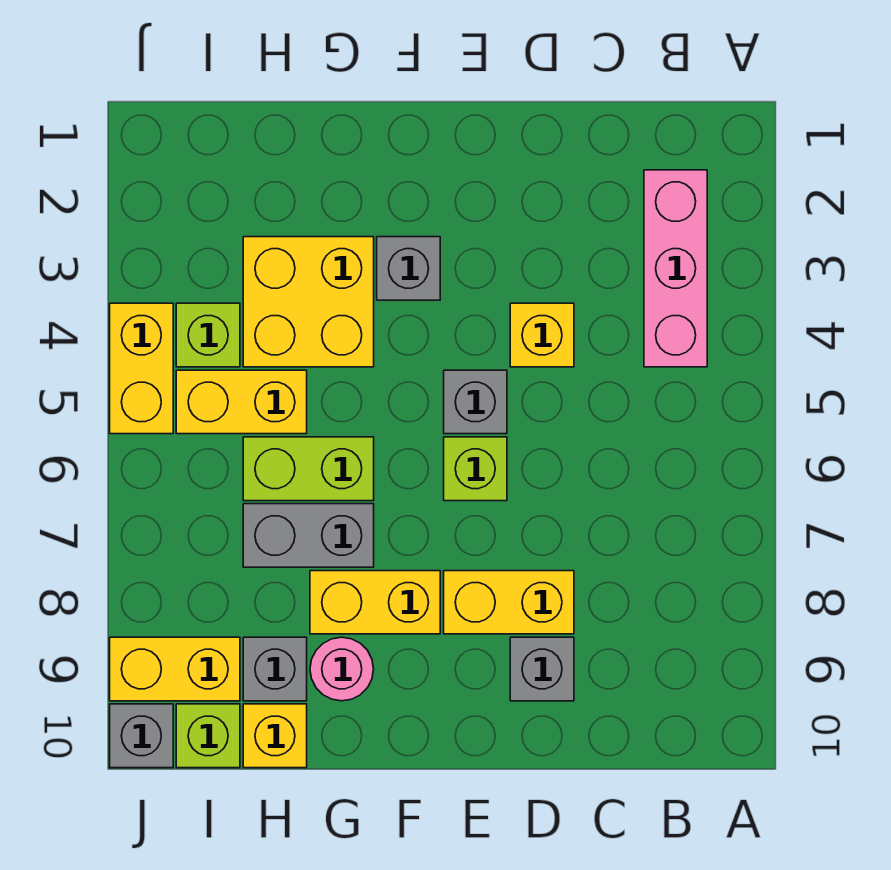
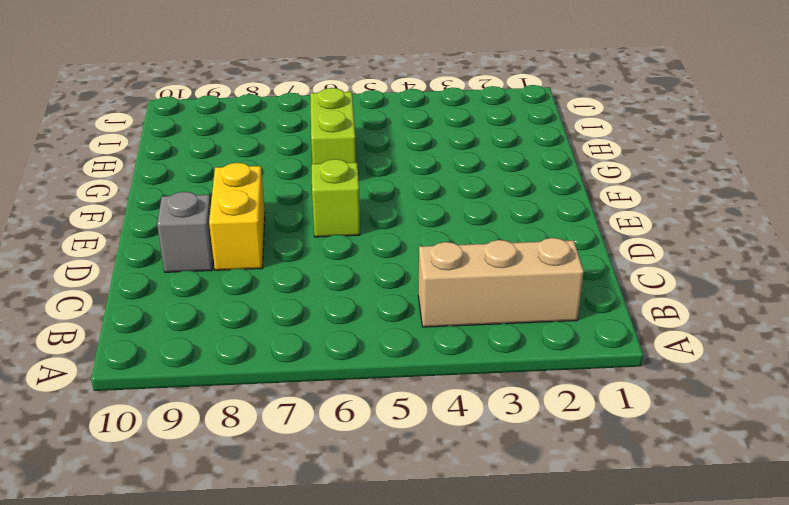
tan brick B2:B4 level 1 -> pink brick B2:B4 level 1
none -> yellow brick D4 level 1
none -> grey brick E5 level 1
none -> grey brick F3 level 1

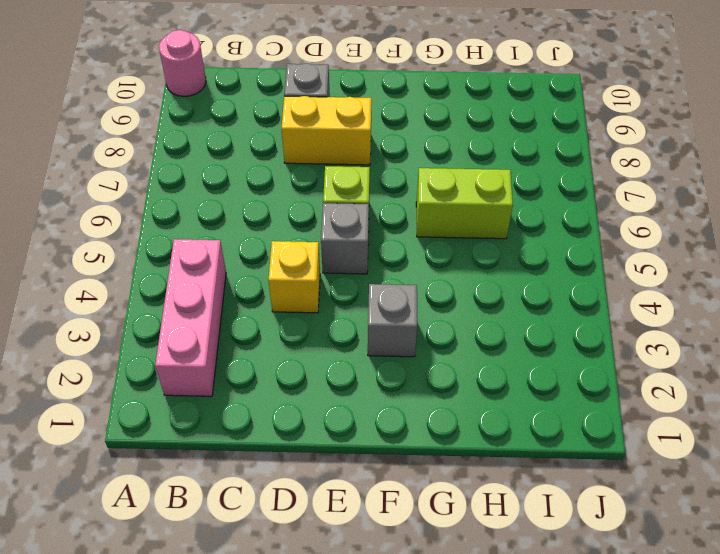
pink round brick A10 level 1 -> pink round brick G9 level 1
none -> yellow brick F8:G8 level 1
none -> yellow brick G3:H4 level 1
none -> grey brick G7:H7 level 1

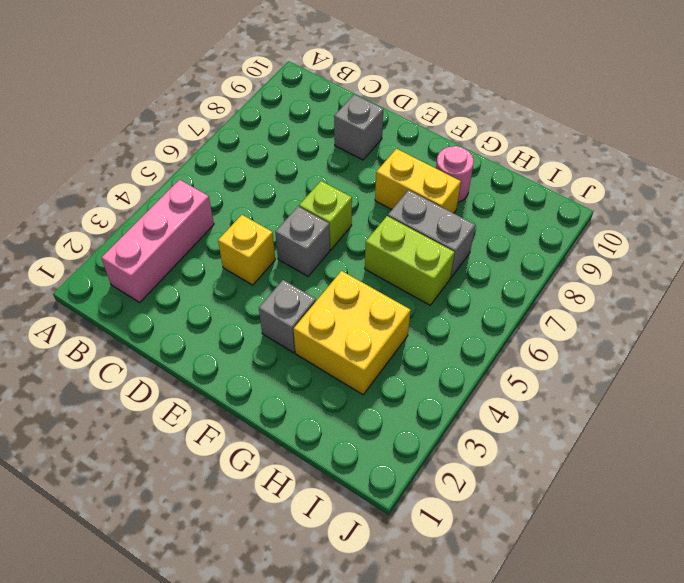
none -> yellow brick D8:E8 level 1
none -> yellow brick H5:I5 level 1
none -> grey brick H9 level 1

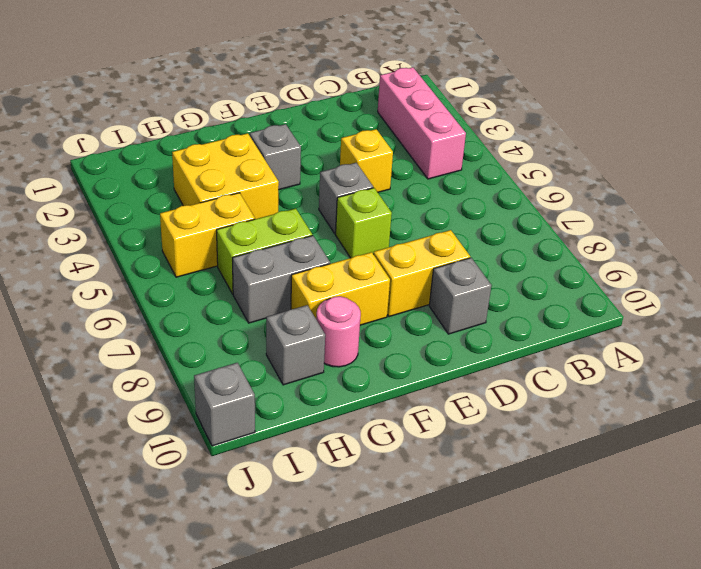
none -> yellow brick H10 level 1
none -> lime brick I4 level 1
none -> yellow brick I9:J9 level 1

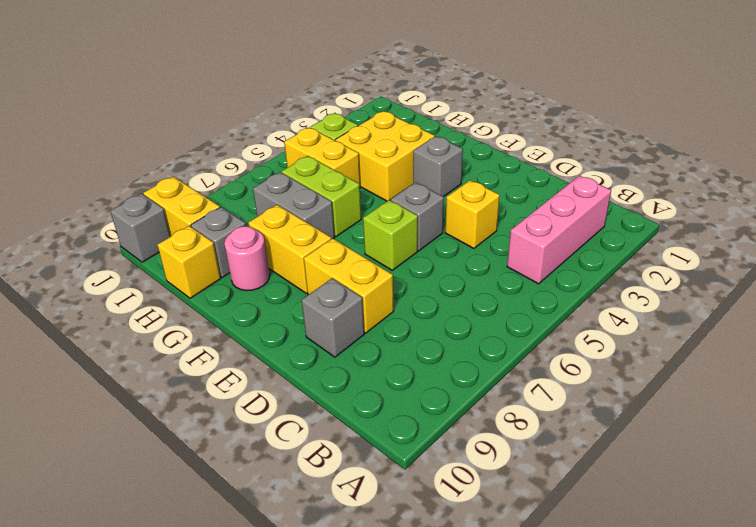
none -> lime brick I10 level 1
none -> yellow brick J4:J5 level 1

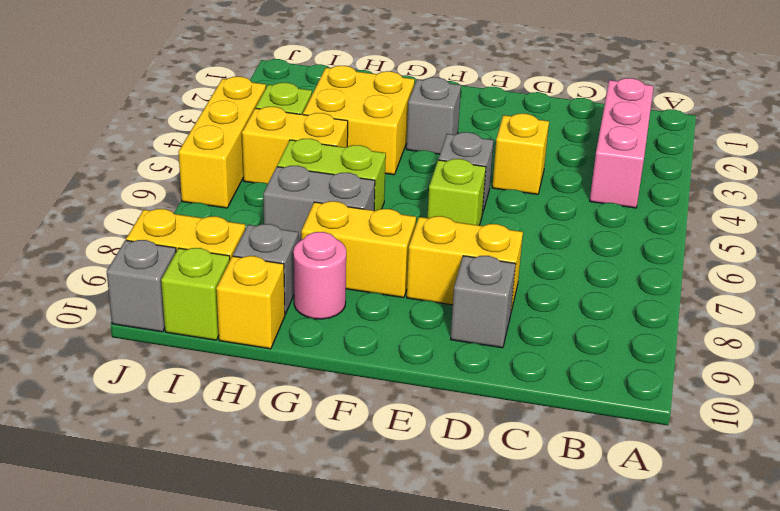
yellow brick J4:J6 level 1 -> yellow brick J4:J5 level 1

